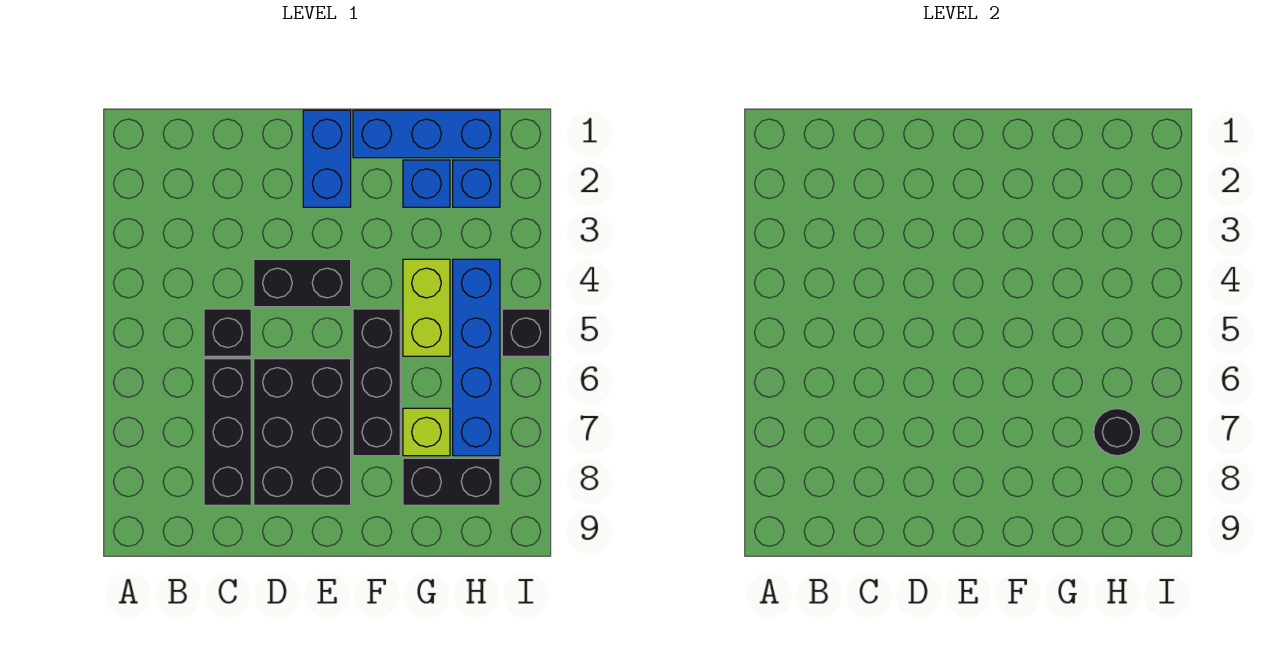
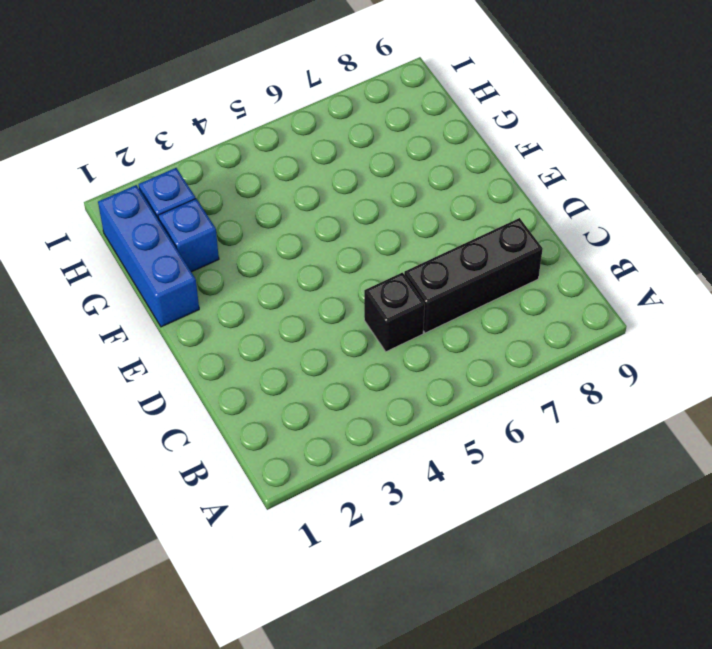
none -> black brick D4:E4 level 1
none -> black brick D6:E8 level 1
none -> blue brick E1:E2 level 1

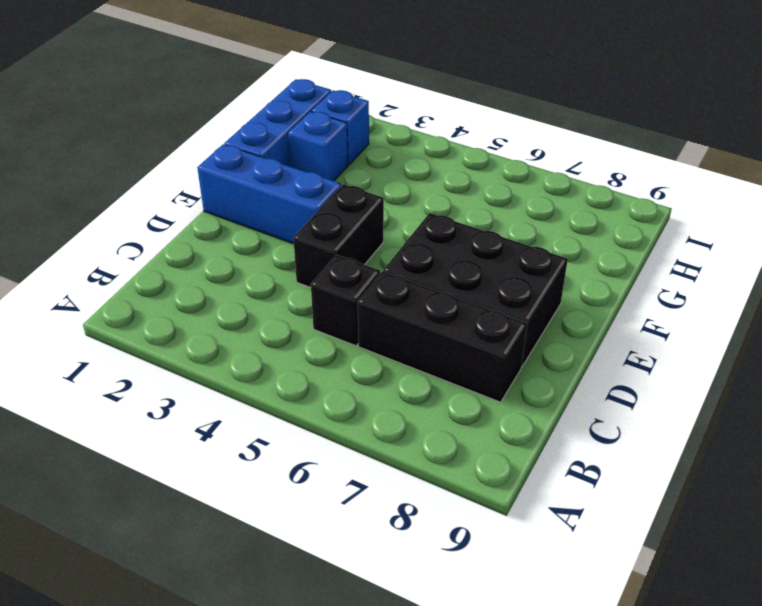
blue brick E1:E3 level 1 -> blue brick E1:E2 level 1
none -> black brick F5:F7 level 1
none -> lime brick G4:G5 level 1
none -> lime brick G7 level 1

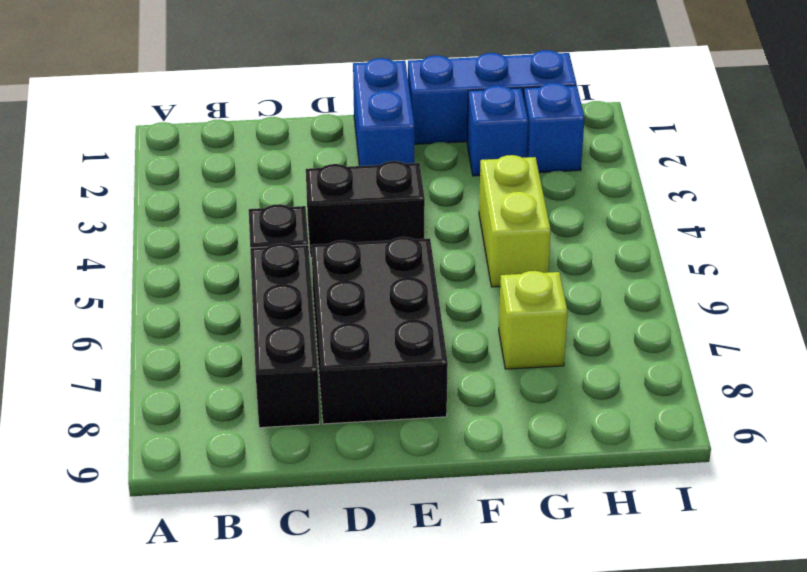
none -> black brick F5:F7 level 1
none -> black brick G8:H8 level 1
none -> blue brick H4:H7 level 1

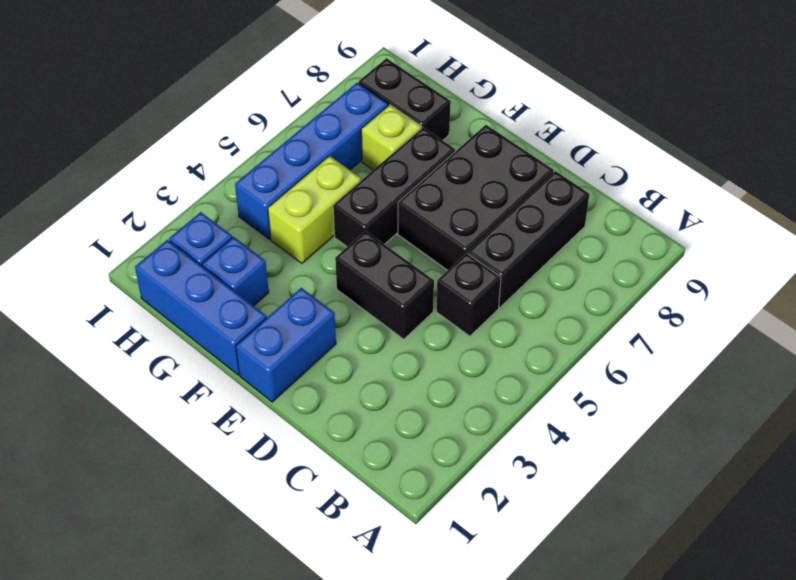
none -> black brick I5 level 1
none -> black round brick H7 level 2

